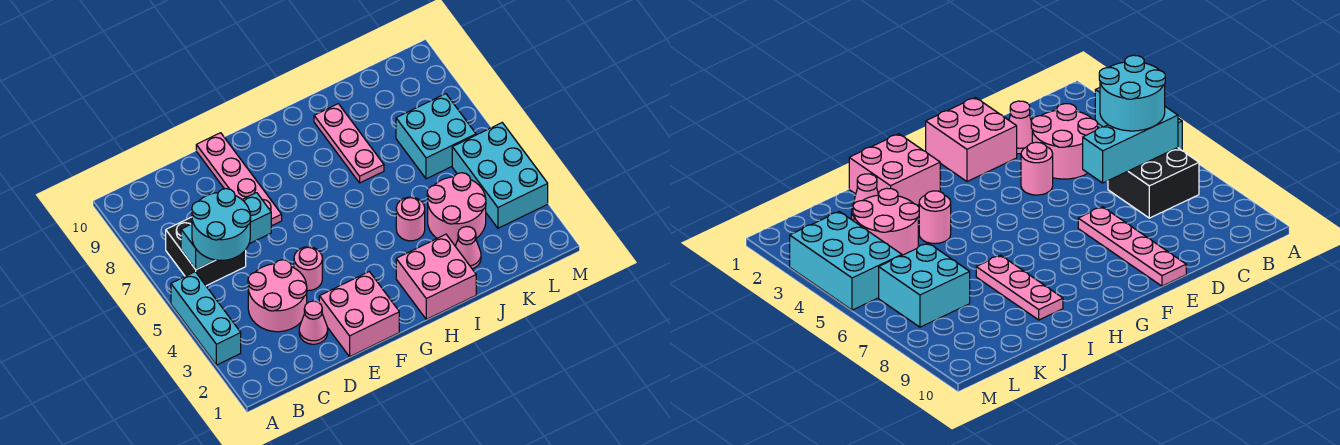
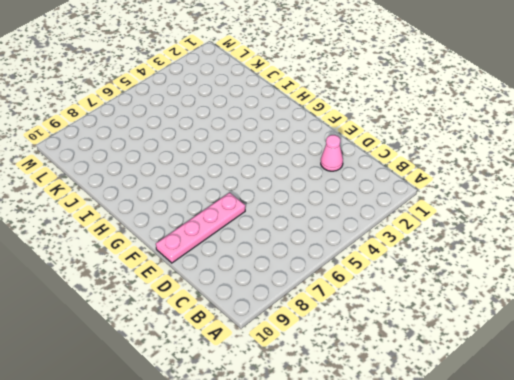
none -> cyan brick A3:A5 level 1
none -> black brick B6:C7 level 1
none -> pink round brick C3:D4 level 1

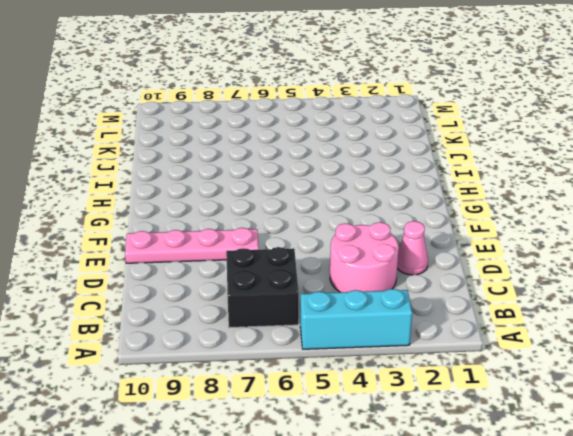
none -> pink brick E1:F2 level 1
none -> pink round brick E4 level 1
none -> pink brick H1:I2 level 1

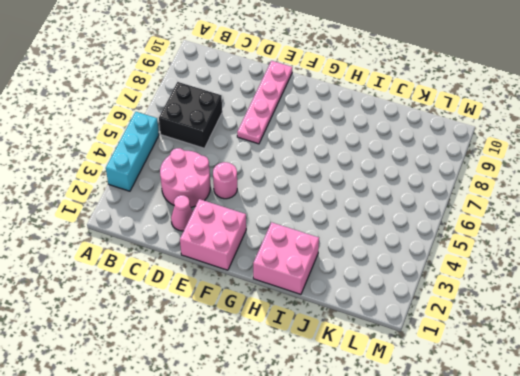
none -> pink round brick I4 level 1
none -> pink plate I7:I9 level 1
none -> pink cone J2 level 1

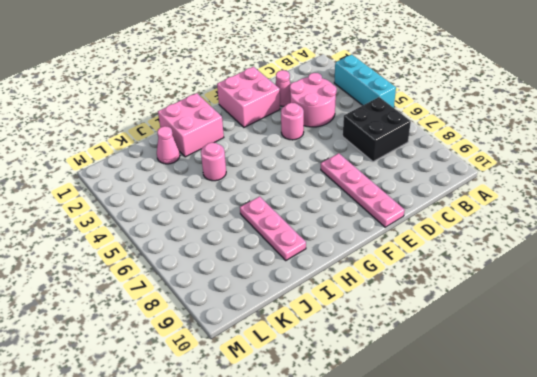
none -> pink round brick J3:K4 level 1
none -> cyan brick K6:L7 level 1
none -> cyan brick L3:M5 level 1

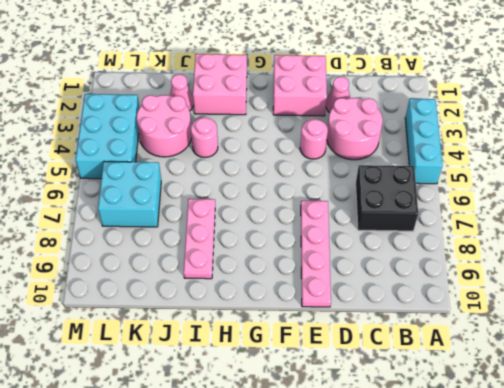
none -> cyan brick B6:D6 level 2
none -> cyan round brick B5:C6 level 3

